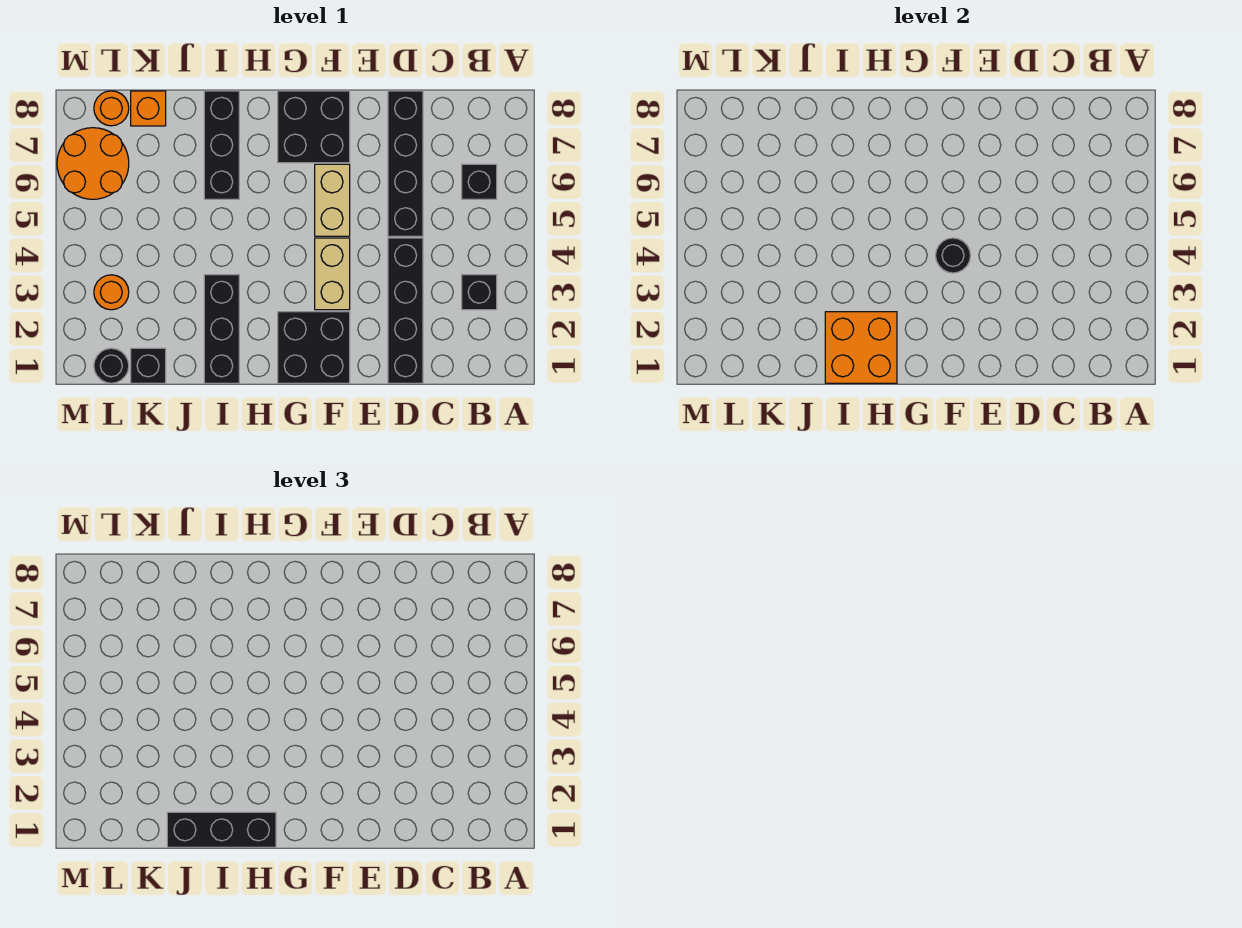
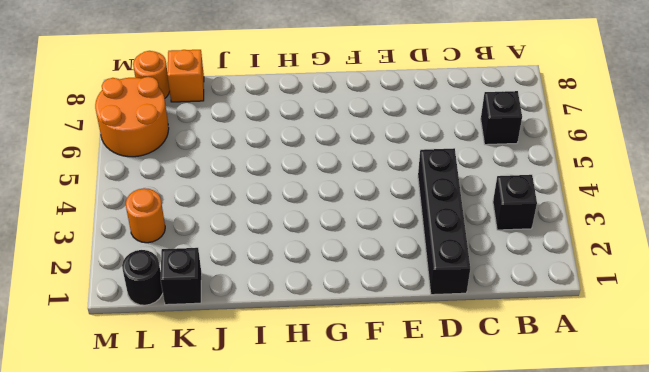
none -> black brick D5:D8 level 1
none -> black brick F1:G2 level 1
none -> tan brick F3:F4 level 1

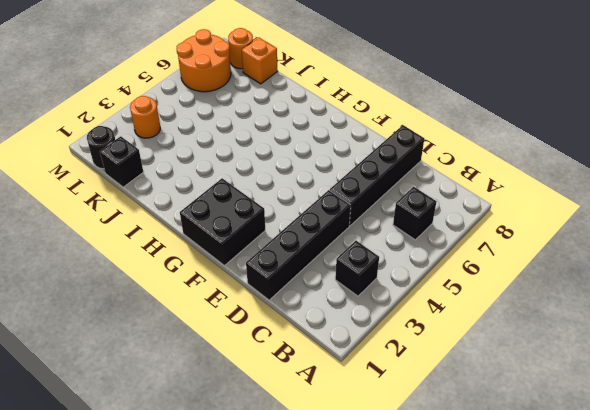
none -> tan brick F3:F4 level 1
none -> tan brick F5:F6 level 1
none -> black brick F7:G8 level 1

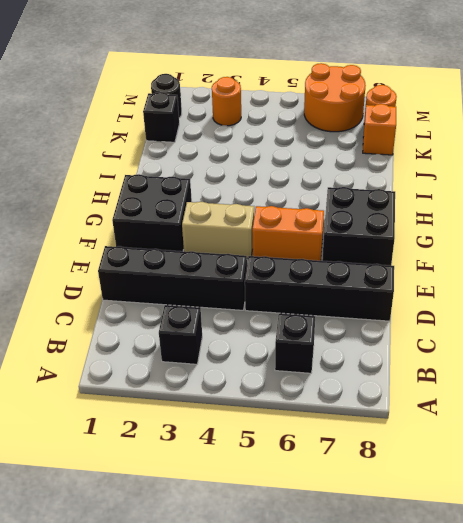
orange brick F5:F6 level 1 -> tan brick F5:F6 level 1
none -> black brick I1:I3 level 1
none -> black brick I6:I8 level 1
none -> black round brick F4 level 2

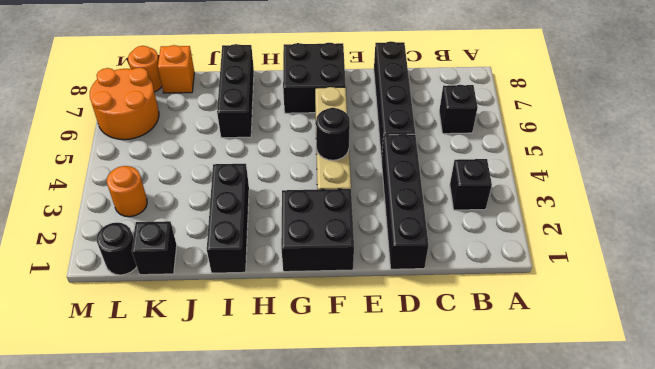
none -> orange brick H1:I2 level 2
none -> black brick H1:J1 level 3

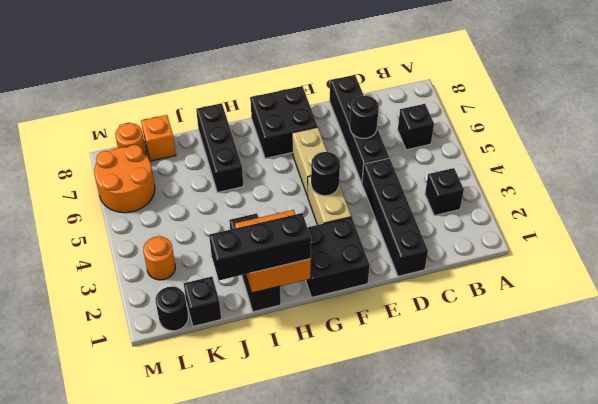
black round brick D6 level 2 -> none

